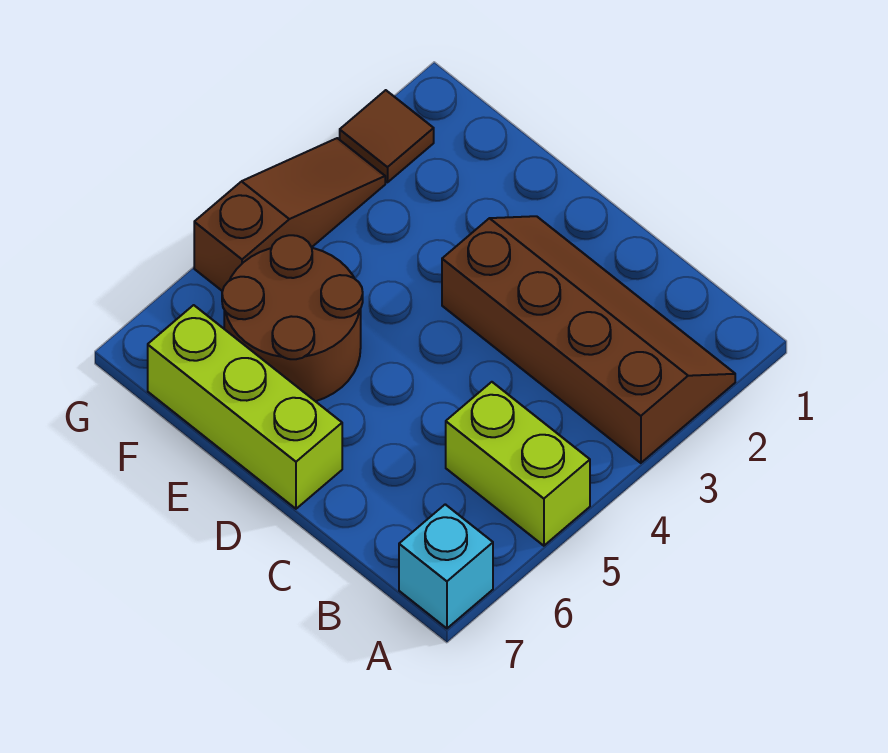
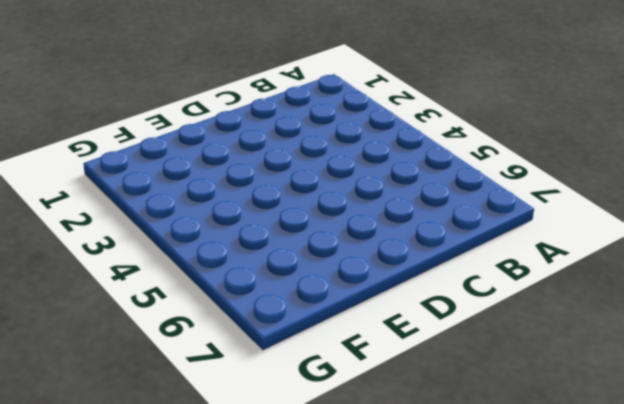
none -> brown slope A2:D3 level 1 top 3
none -> lime brick A5:B5 level 1

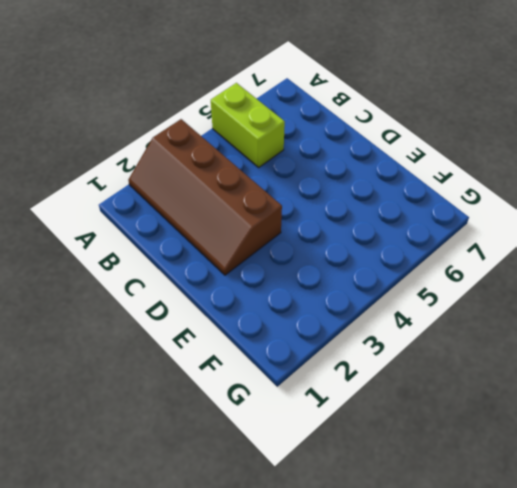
none -> cyan brick A7 level 1
none -> lime brick D7:F7 level 1

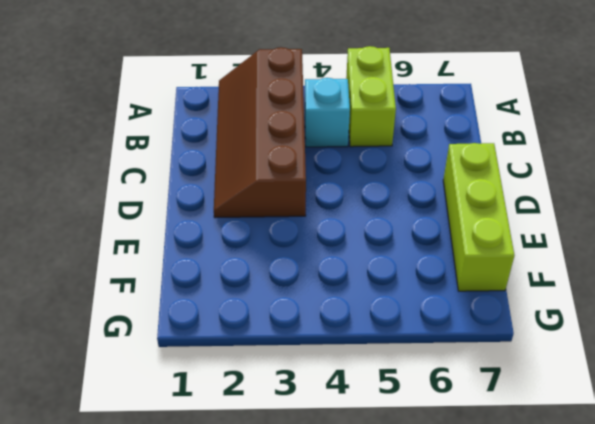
cyan brick B4 level 1 -> cyan brick A7 level 1
none -> brown round brick E5:F6 level 1
none -> brown tile G2 level 1

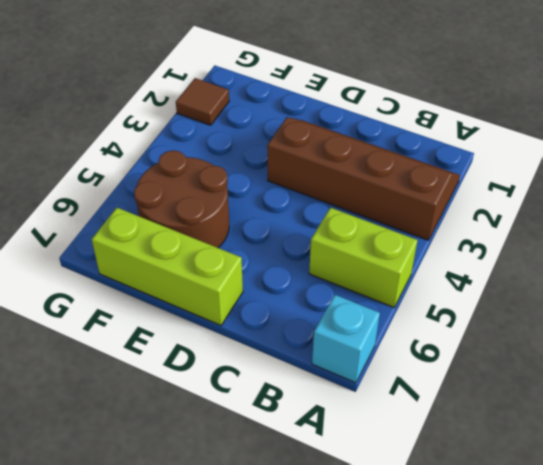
none -> brown slope G3:G5 level 1 top 5

